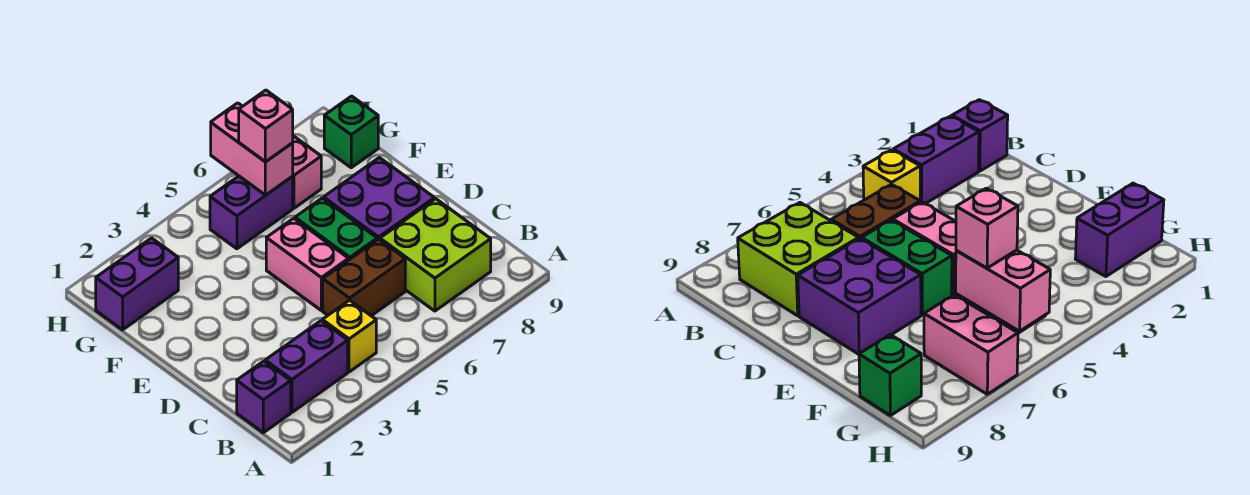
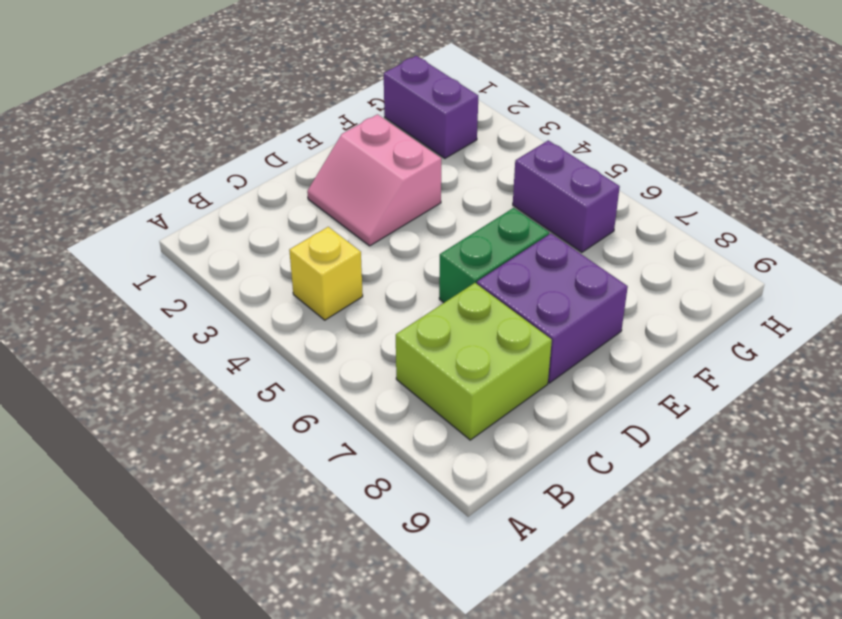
pink slope D2:E3 level 1 top E -> none
none -> purple brick B1 level 1
none -> purple brick B2:B3 level 1
none -> brown brick C5:C6 level 1

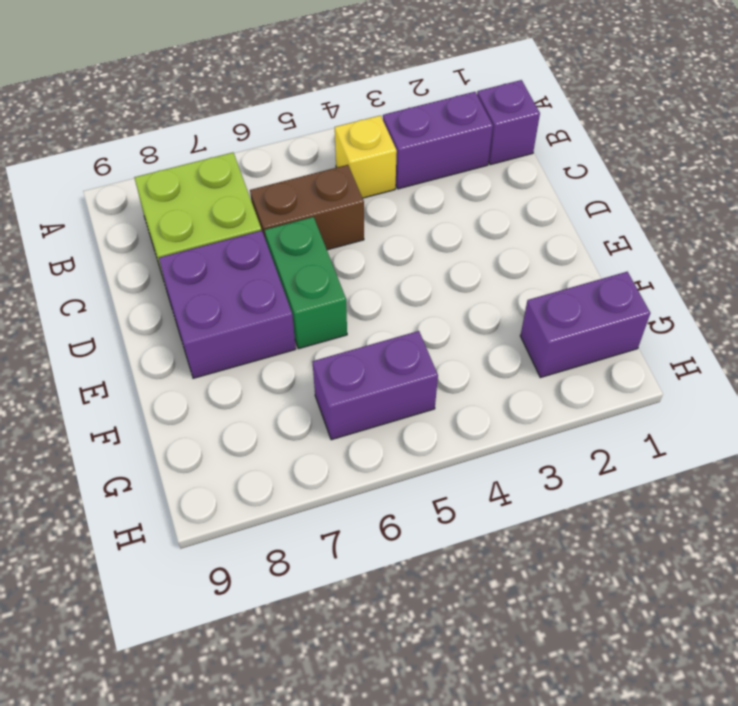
none -> pink brick D5:E5 level 1
none -> pink brick G7:H7 level 1
none -> green brick G9 level 1

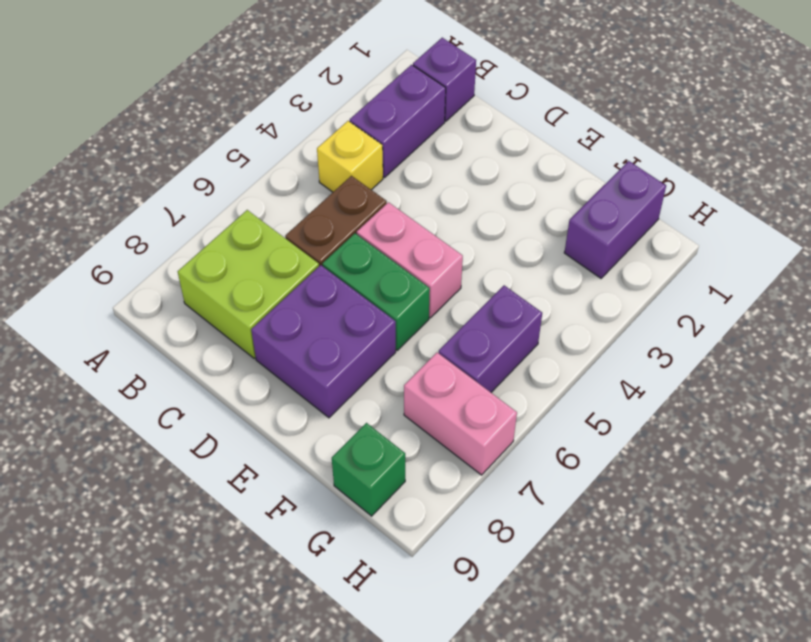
none -> pink brick G6:H6 level 2
none -> pink brick G6 level 3

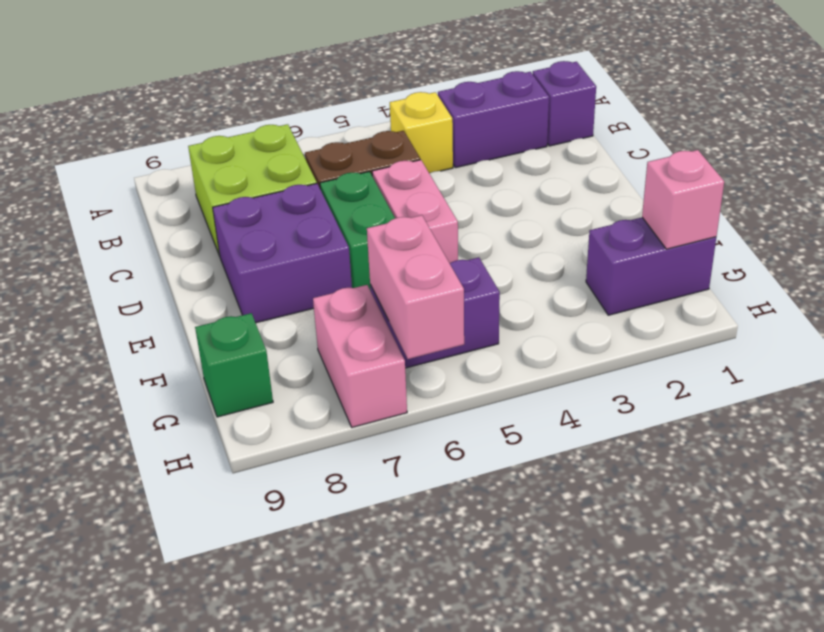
pink brick G1 level 2 -> pink brick G6 level 3

